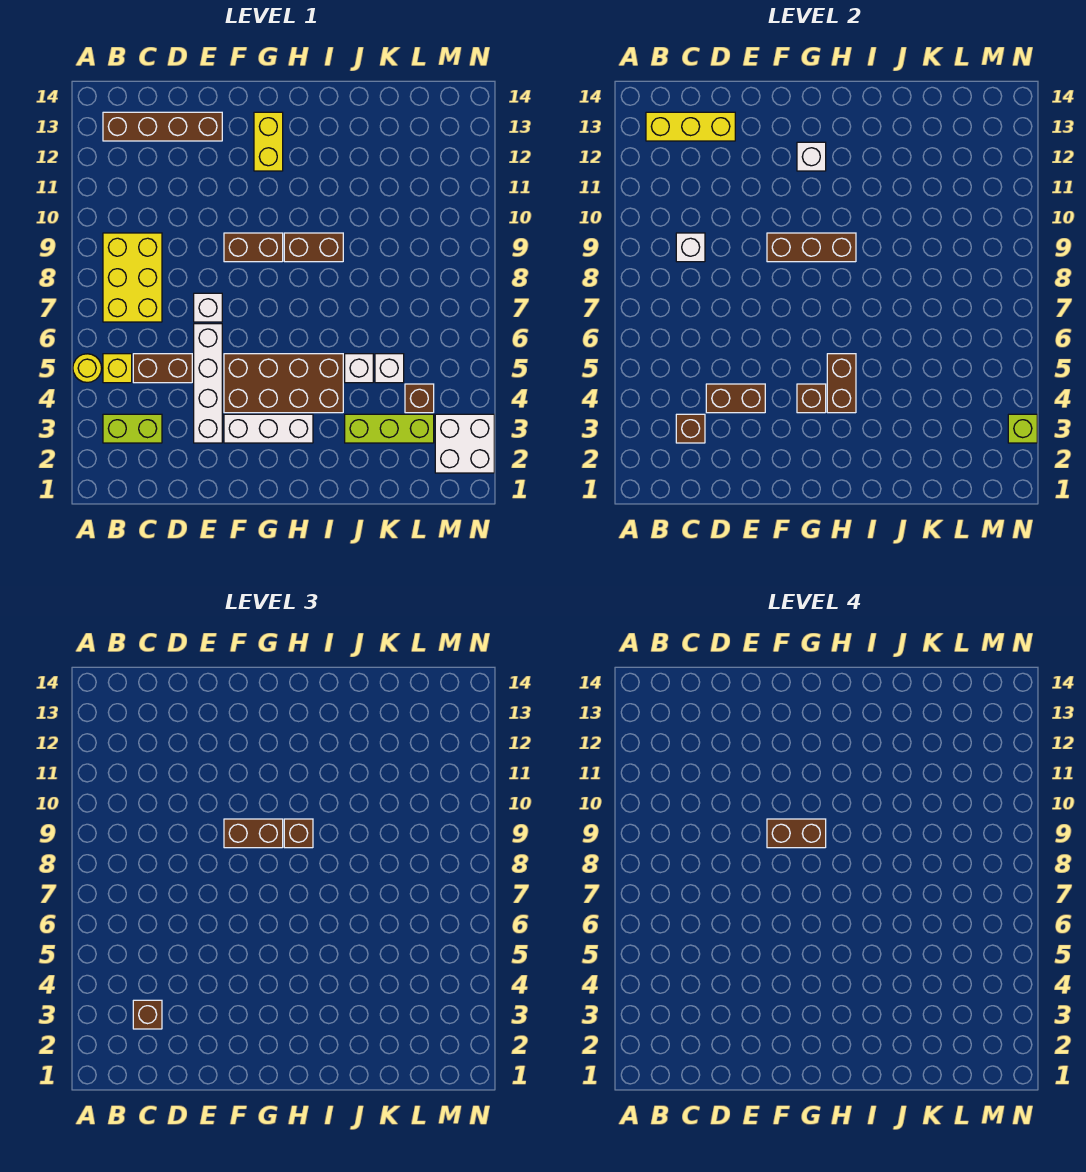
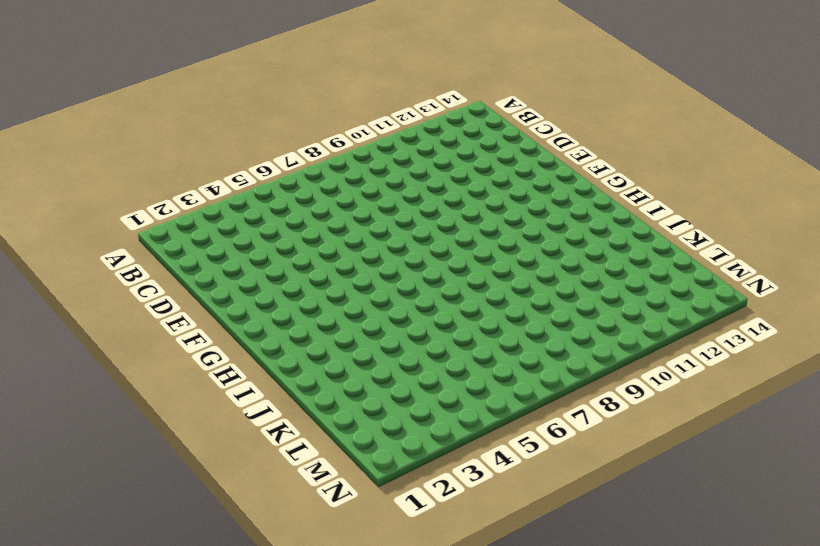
none -> yellow round brick A5 level 1
none -> lime brick B3:C3 level 1
none -> yellow brick B5 level 1
none -> yellow brick B7:C9 level 1

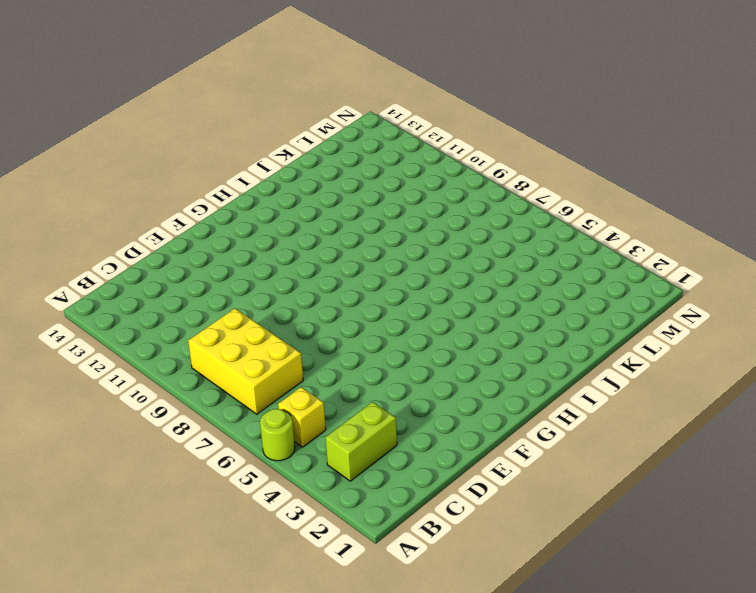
lime round brick A5 level 1 -> yellow round brick A5 level 1
none -> brown brick B13:E13 level 1
none -> brown brick C5:D5 level 1
none -> white brick E3:E6 level 1
none -> white brick E7 level 1

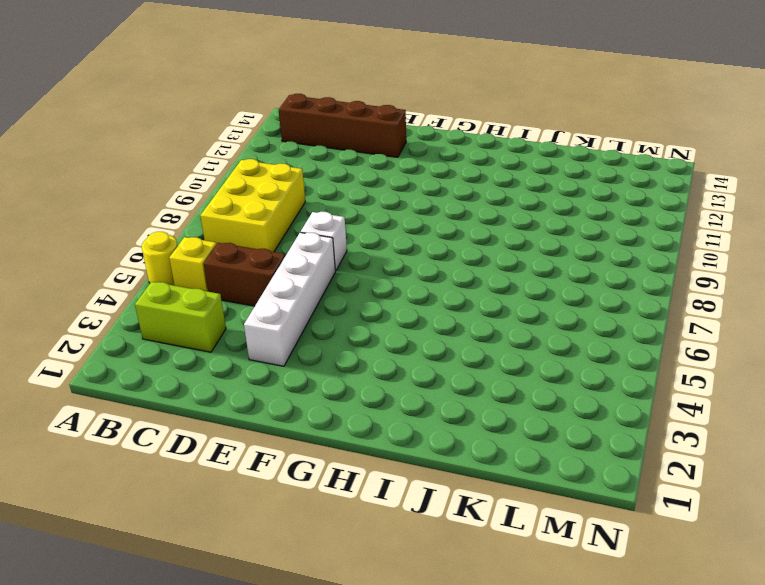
none -> white brick F3:H3 level 1
none -> brown brick F4:I5 level 1
none -> brown brick F9:G9 level 1
none -> yellow brick G12:G13 level 1

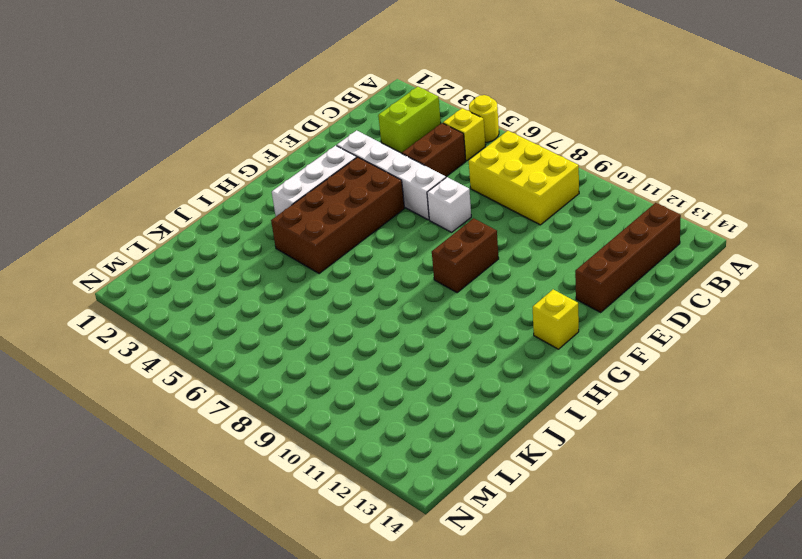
yellow brick G13 level 1 -> yellow brick G12:G13 level 1
none -> brown brick H9:I9 level 1
none -> lime brick J3:L3 level 1
none -> white brick J5 level 1
none -> white brick K5 level 1

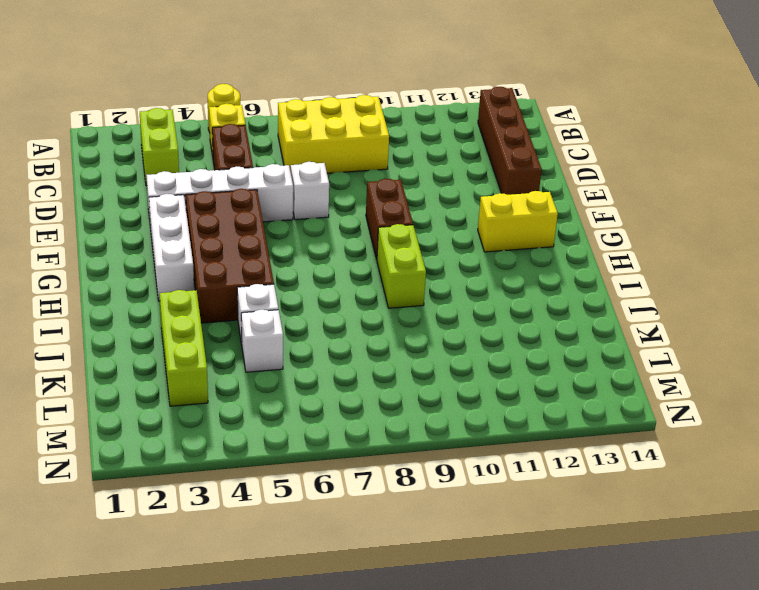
lime brick H9:I9 level 1 -> brown brick H9:I9 level 1
none -> brown brick L4 level 1
none -> white brick M2:N3 level 1
none -> yellow brick B13:D13 level 2
none -> brown brick C3 level 2

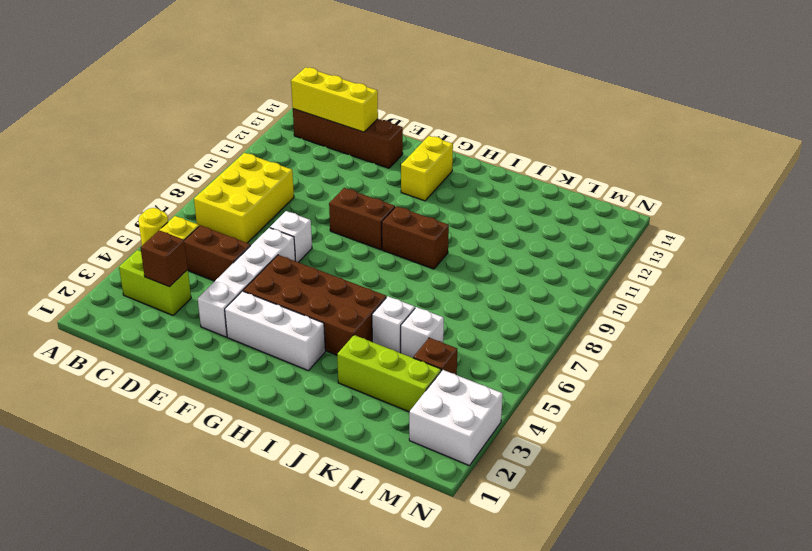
none -> white brick C9 level 2
none -> brown brick D4:E4 level 2
none -> brown brick F9:H9 level 2
none -> brown brick G4 level 2

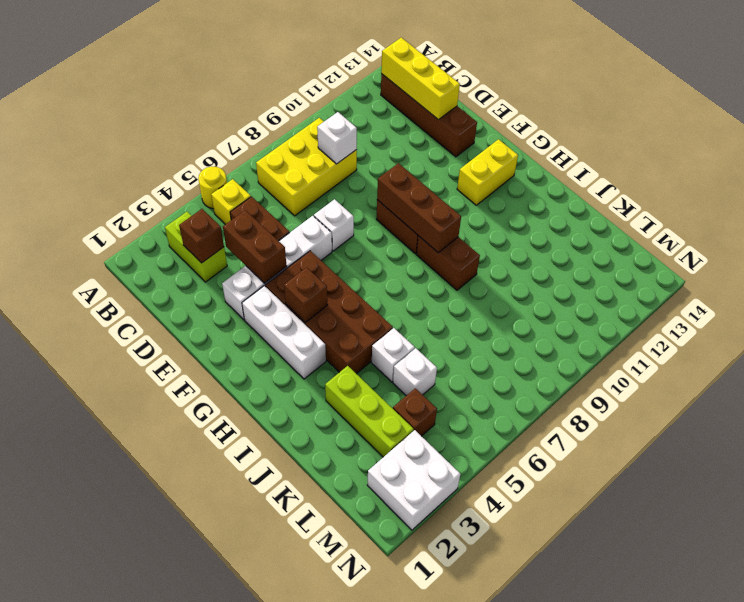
none -> white brick G12 level 2
none -> brown brick H4:H5 level 2
none -> lime brick N3 level 2
none -> brown brick C3 level 3

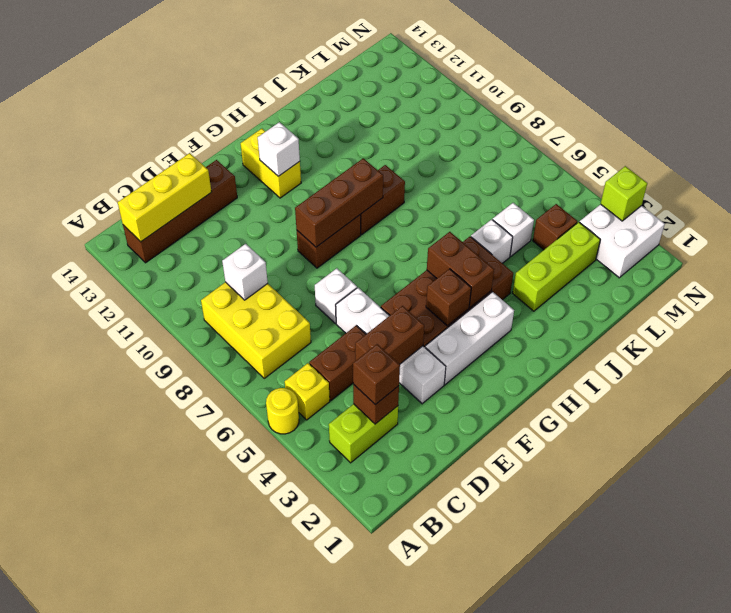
none -> brown brick F9:G9 level 3
none -> brown brick H9 level 3
none -> brown brick F9:G9 level 4

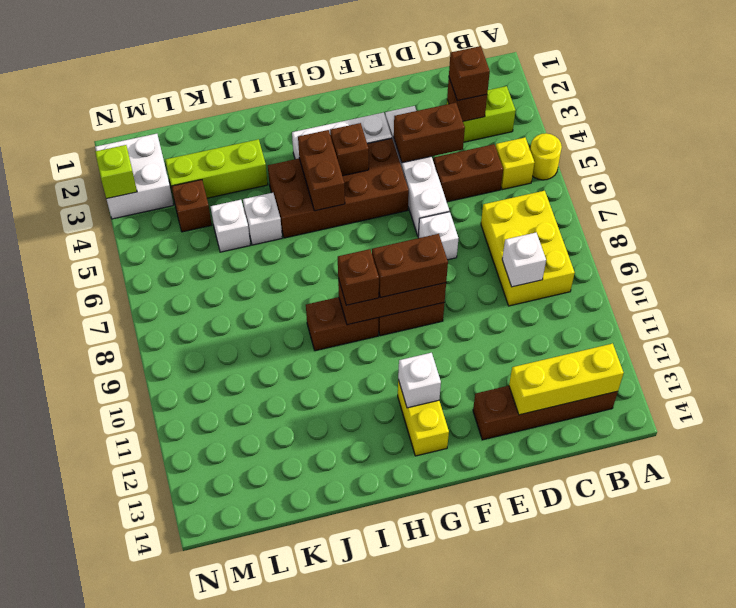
none -> brown brick F9:G9 level 4

